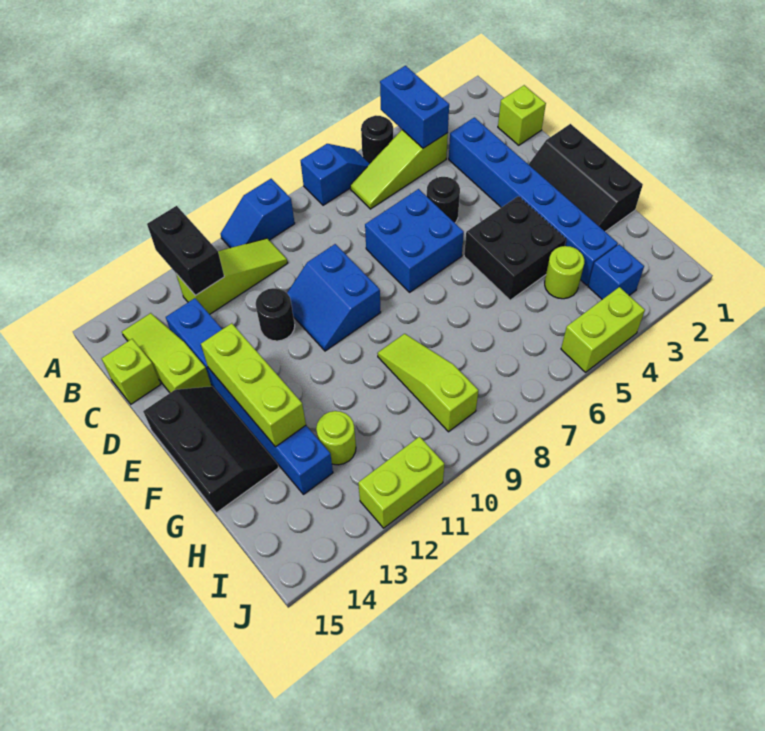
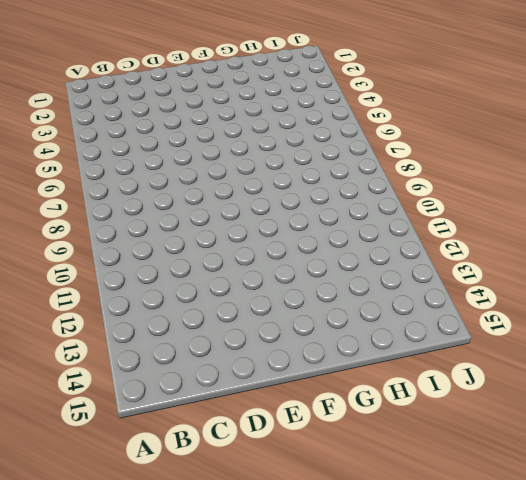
none -> black round brick A5 level 1
none -> blue slope A6:A7 level 1 top 7
none -> blue slope A9:A10 level 1 top 9

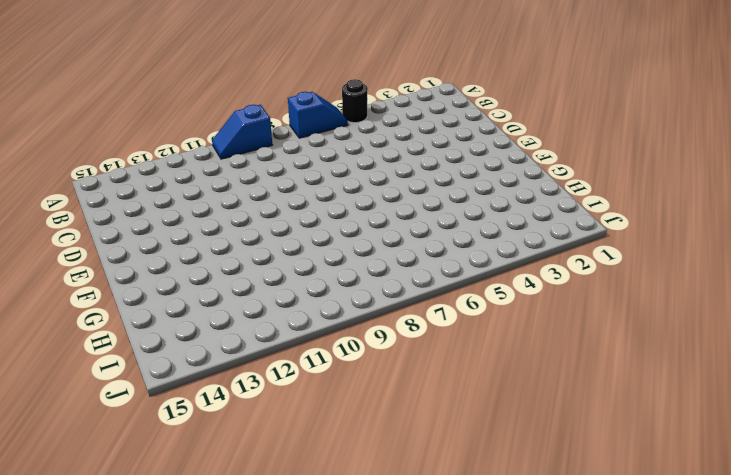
none -> lime slope B4:B6 level 1 top 4
none -> lime slope B10:B12 level 1 top 12
none -> lime slope B14:D14 level 1 top D

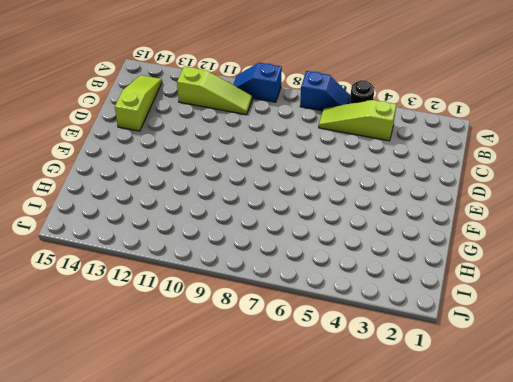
none -> lime brick C1 level 1
none -> blue brick C3:H3 level 1
none -> blue brick C13:H13 level 1

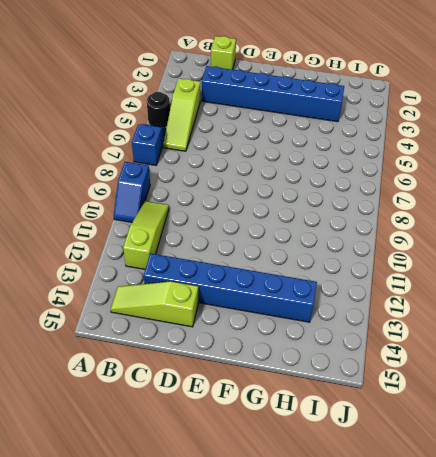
none -> lime brick C15 level 1
none -> black round brick D5 level 1
none -> blue brick D6:E7 level 1

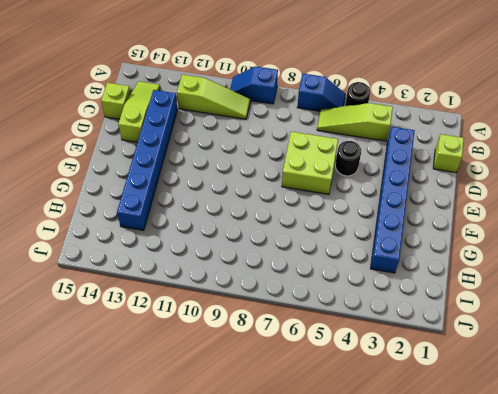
lime brick D6:E7 level 1 -> blue brick D6:E7 level 1
none -> blue slope D9:E10 level 1 top 9
none -> black round brick D11 level 1
none -> black slope E1:G2 level 1 top 1

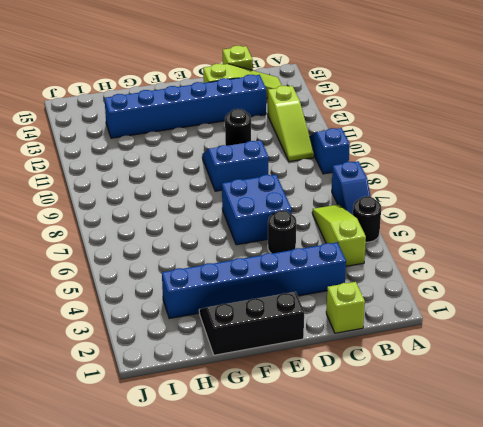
none -> black slope E14:G15 level 1 top 15
none -> black brick F4:G5 level 1
none -> lime slope G9:I9 level 1 top I

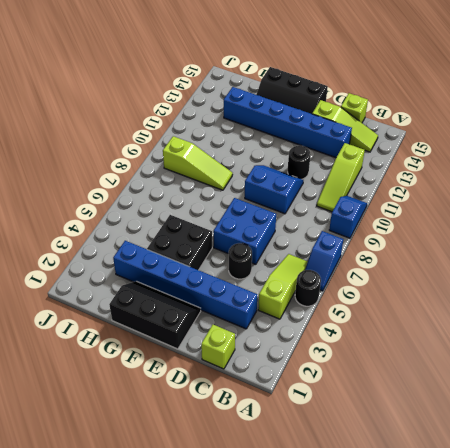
none -> lime round brick H4 level 1
none -> lime round brick H12 level 1
none -> blue brick I3 level 1

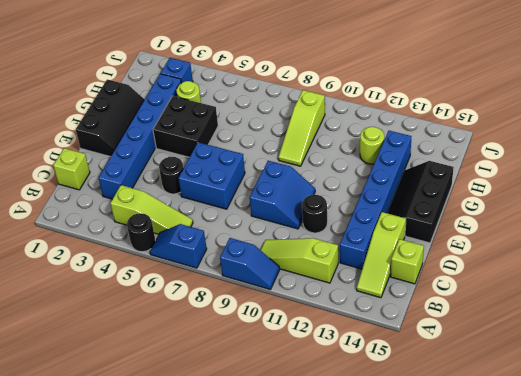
none -> lime brick J4:J5 level 1
none -> lime brick J11:J12 level 1
none -> blue brick A4:B4 level 2

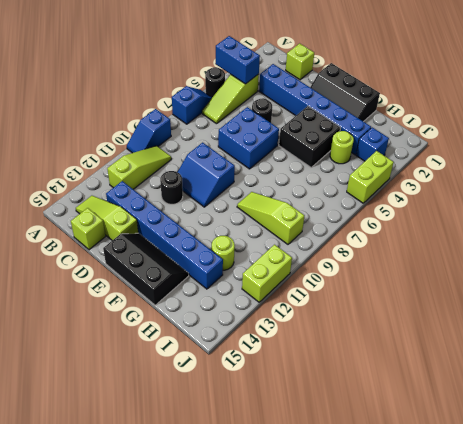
none -> black brick A12:B12 level 2
none -> lime brick E13:G13 level 2

